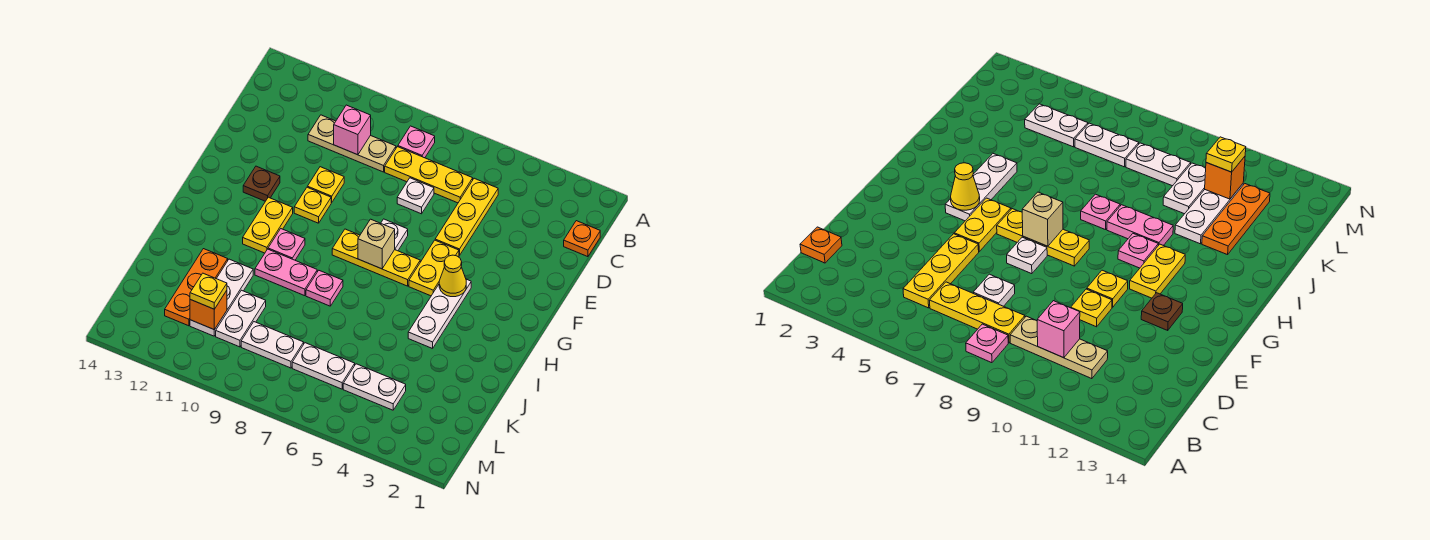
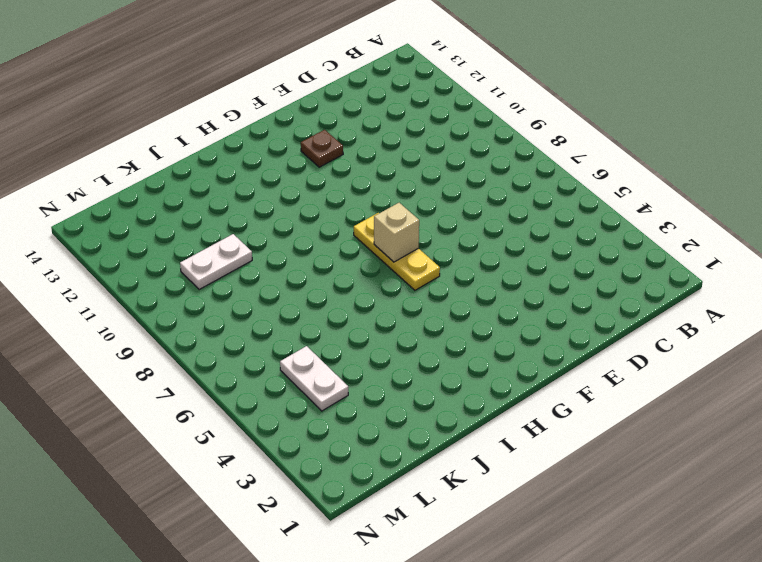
none -> pink plate B8 level 1
none -> orange plate C1 level 1
none -> yellow plate C5:E5 level 1

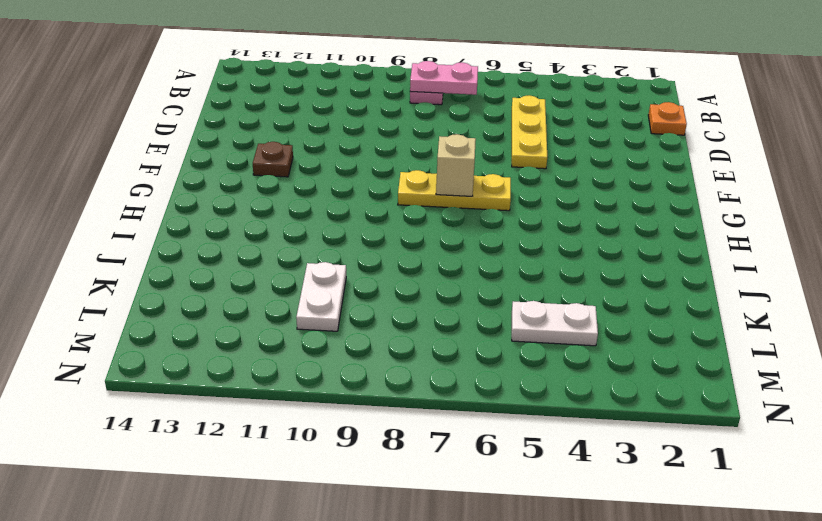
pink plate B7:B8 level 2 -> pink plate I9:I10 level 1
none -> yellow plate C6:C8 level 1
none -> tan plate C9:C11 level 1
none -> white plate D7 level 1

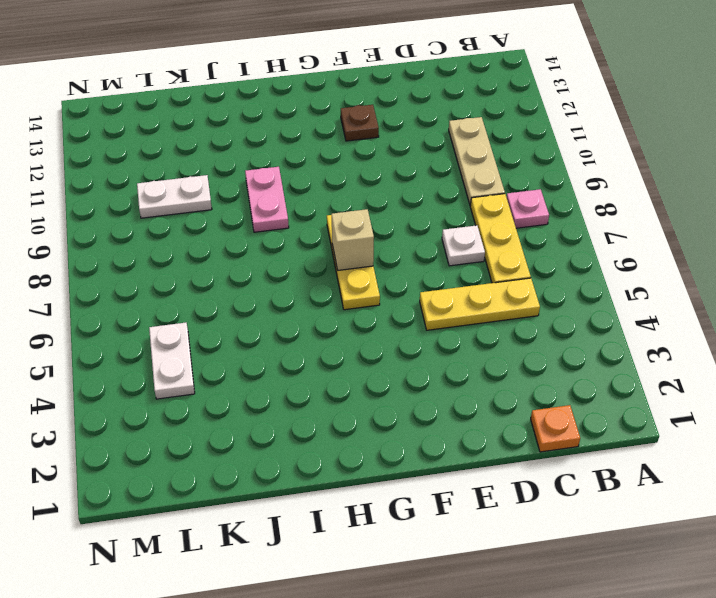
none -> yellow plate E10 level 1
none -> yellow plate F5:G5 level 1
none -> white plate F7 level 1

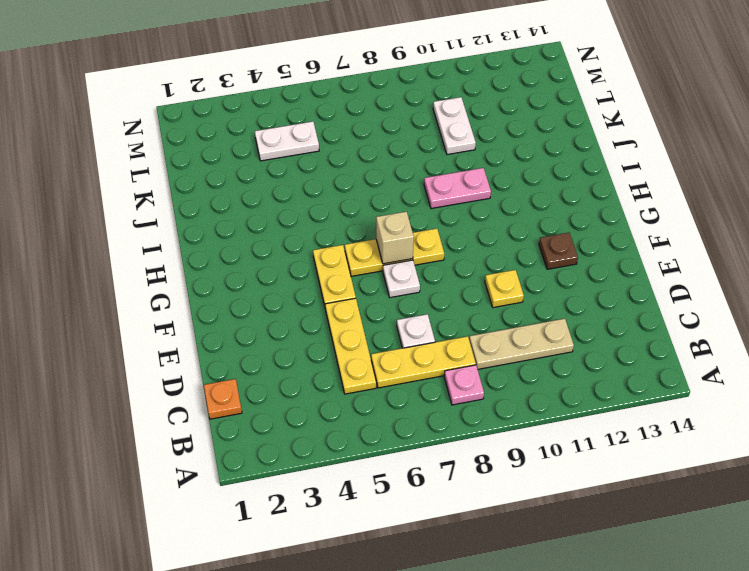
none -> yellow plate F10 level 1
none -> white plate G4:I4 level 1
none -> yellow plate G11:H11 level 1

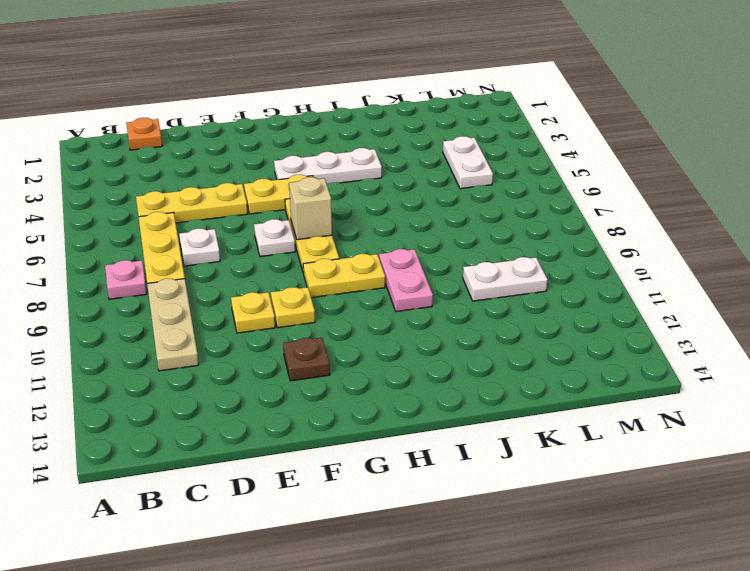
yellow plate G9:H9 level 1 -> yellow plate G11:H11 level 1
none -> pink plate H10 level 1
none -> pink plate I8 level 1
none -> white plate J11:L11 level 1

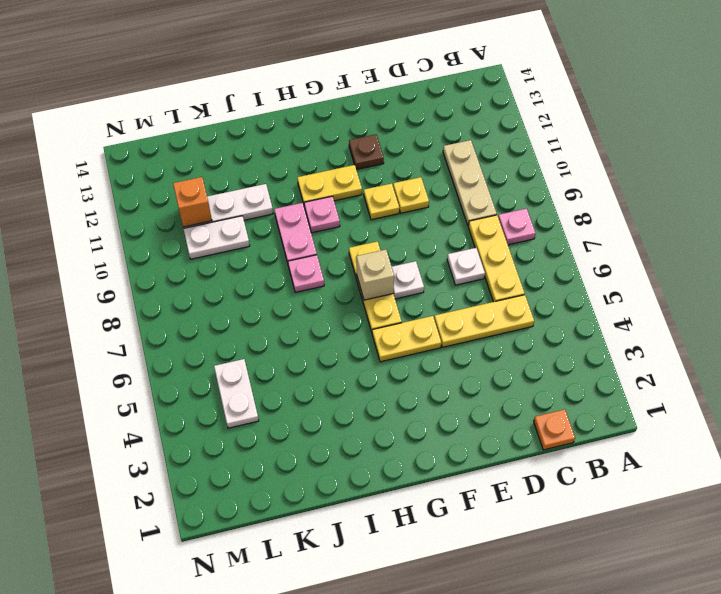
none -> white plate G4:I4 level 1
none -> orange plate J12:L12 level 1
none -> white plate L6:L7 level 1

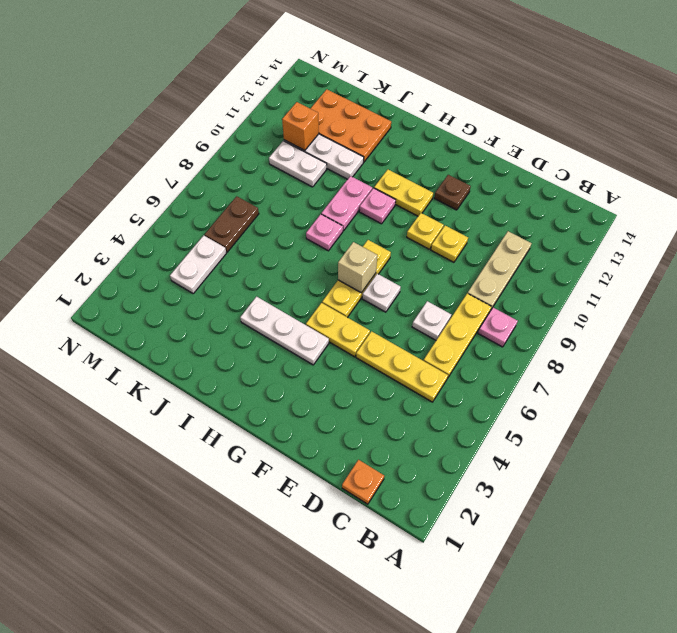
orange plate J12:L13 level 1 -> orange plate J12:L12 level 1
brown plate L6:L7 level 1 -> white plate L6:L7 level 1
none -> white plate L8:L9 level 1
none -> pink brick C10 level 2
none -> yellow cone G4 level 2

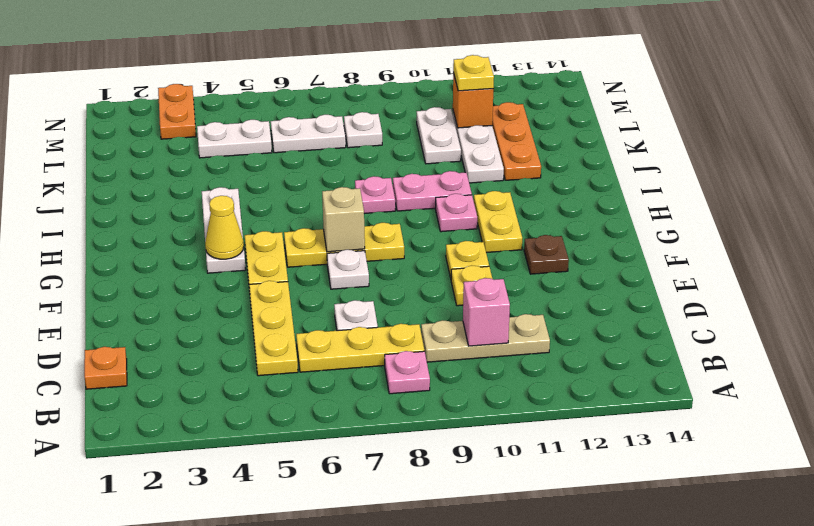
white plate L8 level 1 -> white plate L8:L9 level 1
orange plate M3:N3 level 1 -> none

